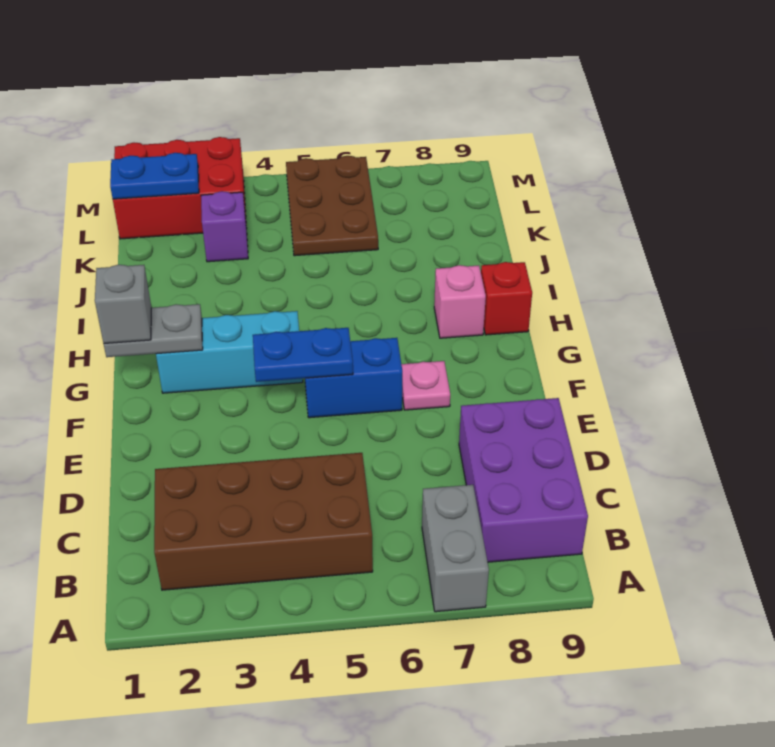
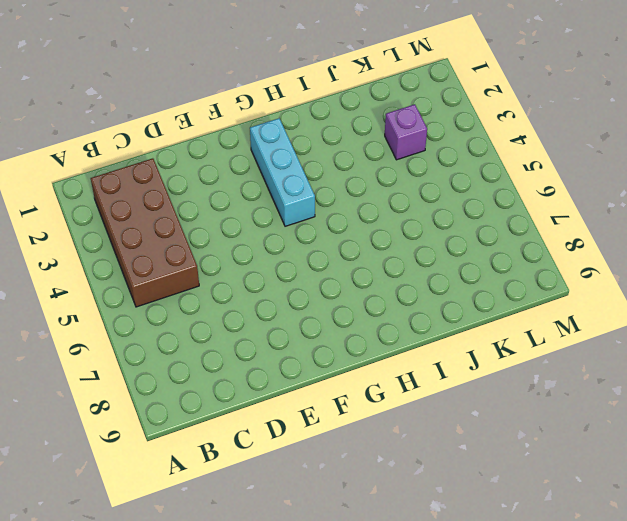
none -> grey brick A7:B7 level 1
none -> purple brick B8:D9 level 1
none -> blue brick F5:F6 level 1

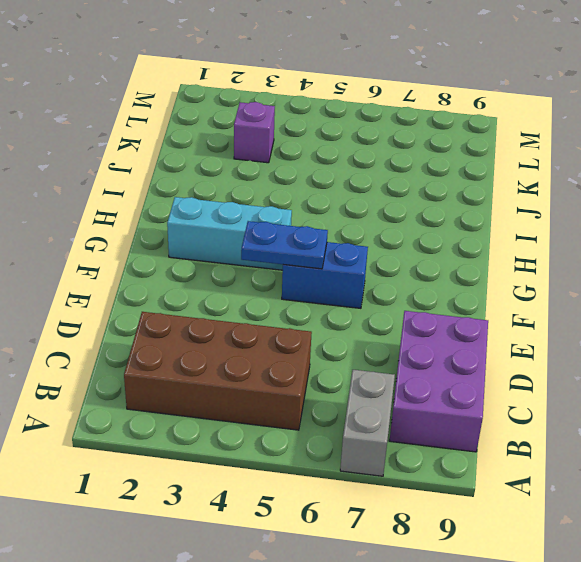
none -> pink plate F7 level 1
none -> pink brick H8 level 1
none -> red brick H9 level 1

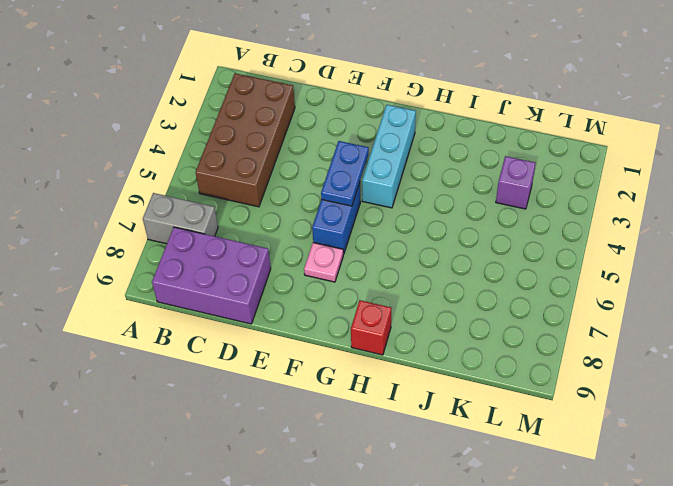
none -> pink brick H8 level 1
none -> brown plate K5:M6 level 1
none -> red brick L1:M3 level 1

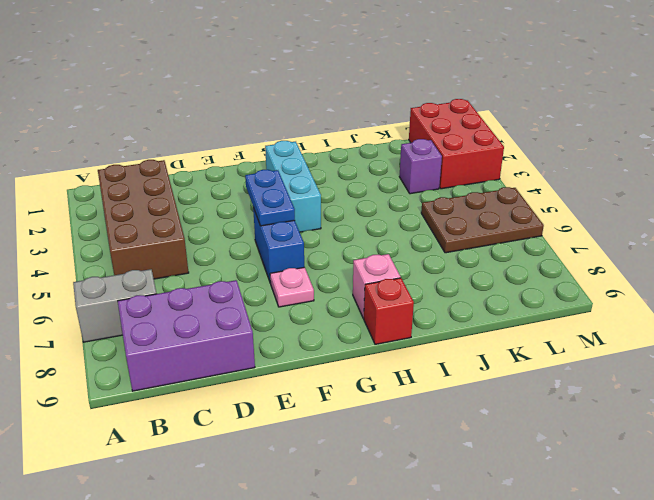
none -> grey plate G1:G2 level 2
none -> blue plate L1:L2 level 2
none -> grey brick G1 level 3

